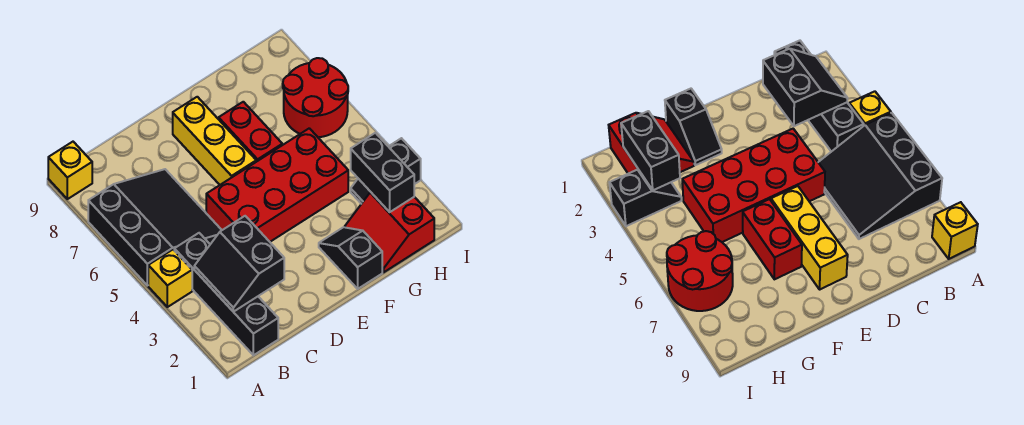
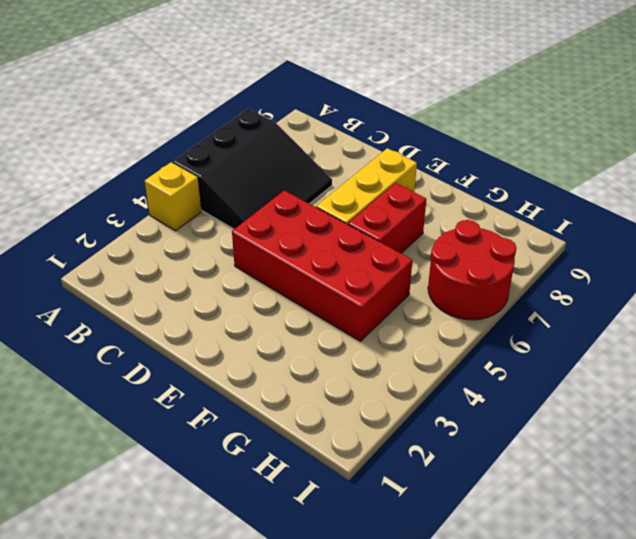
none -> yellow brick A9 level 1
none -> black brick B1:B4 level 1
none -> black slope F1:F2 level 1 top 1

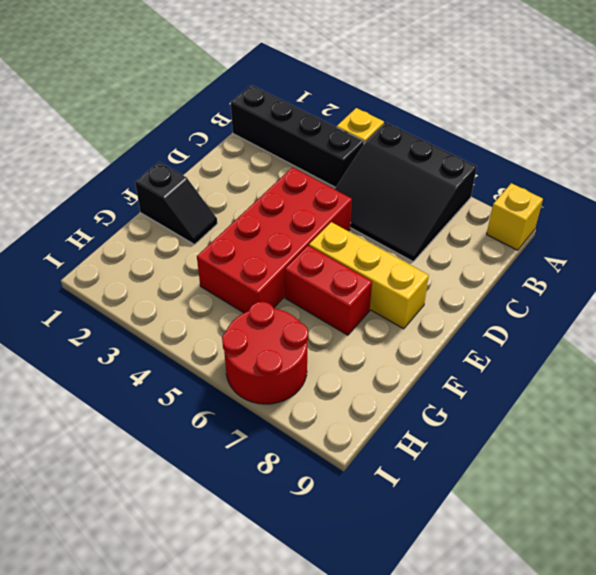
none -> red slope G1:H2 level 1 top H
none -> black slope H3:I3 level 1 top I
none -> black slope B2:C3 level 2 top C

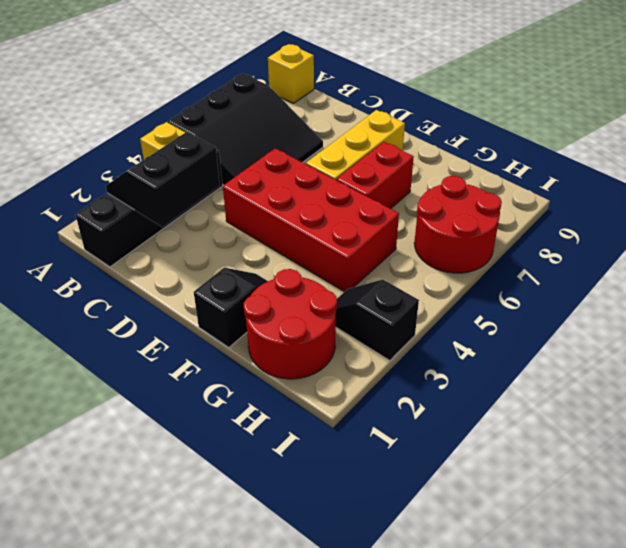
red round brick G1:H2 level 1 -> red slope G1:H2 level 1 top H
none -> black brick H2:H3 level 2

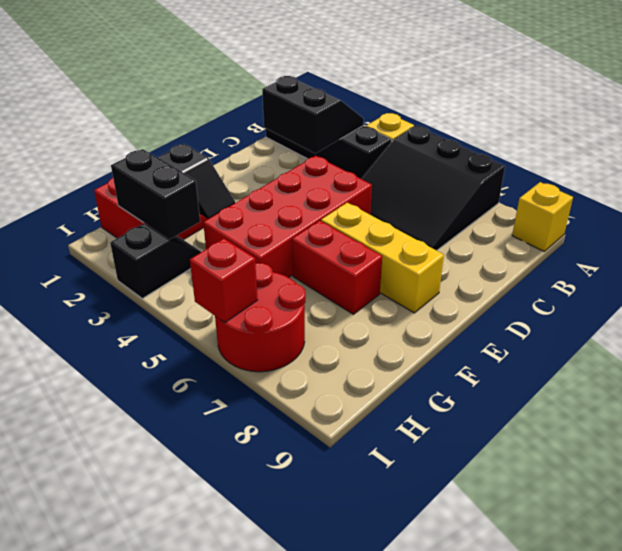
red brick I6 level 2 -> none

